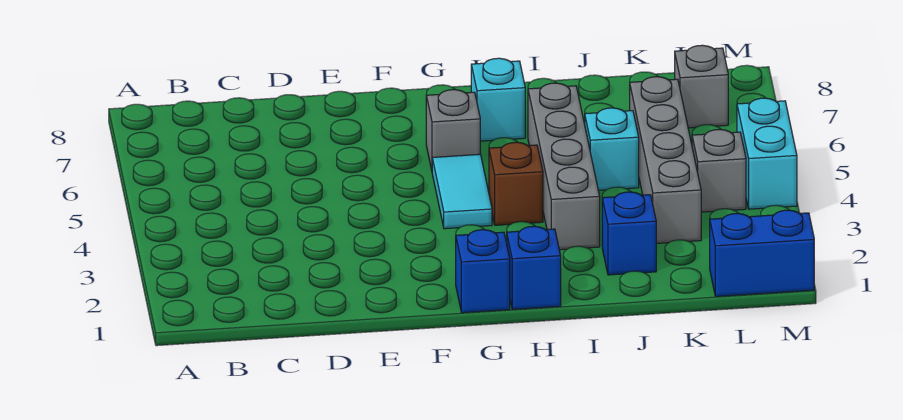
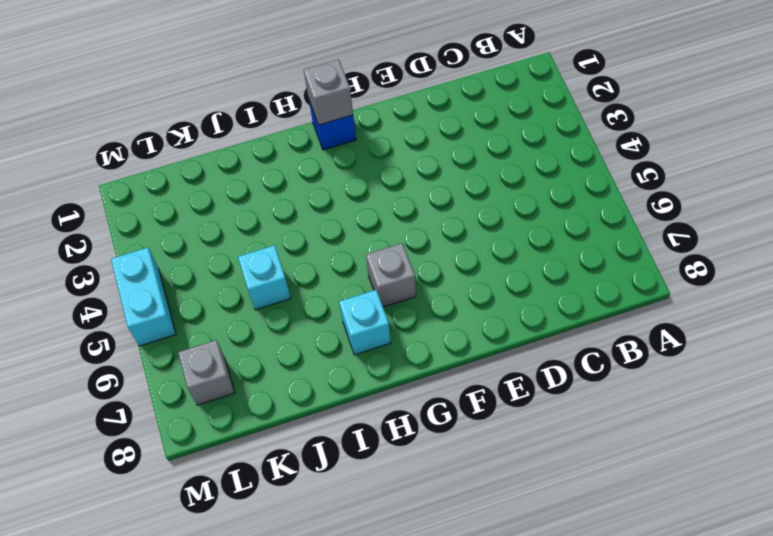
grey brick G1 level 2 -> grey brick L4 level 1
none -> cyan tile G4:G5 level 1
none -> blue brick H1 level 1
none -> brown brick H4 level 1

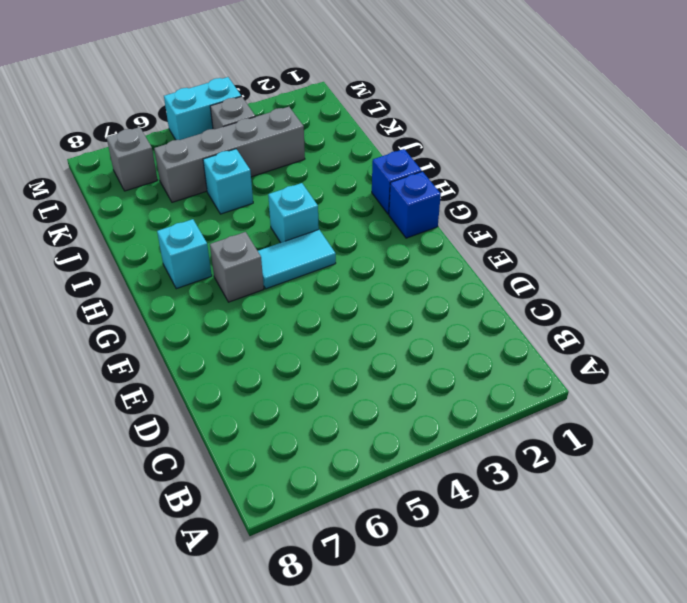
cyan brick H4 level 1 -> brown brick H4 level 1
none -> grey brick I3:I6 level 1
none -> blue brick J2 level 1
none -> blue brick L1:M1 level 1

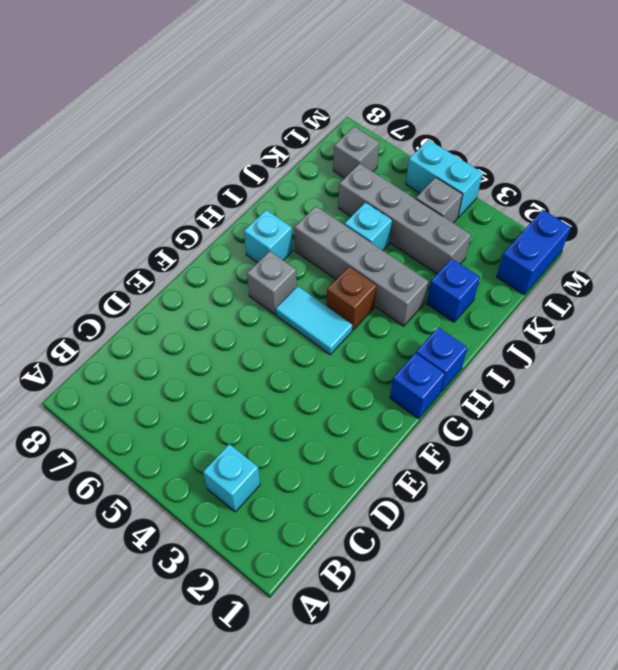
cyan brick B3 level 1 -> none

